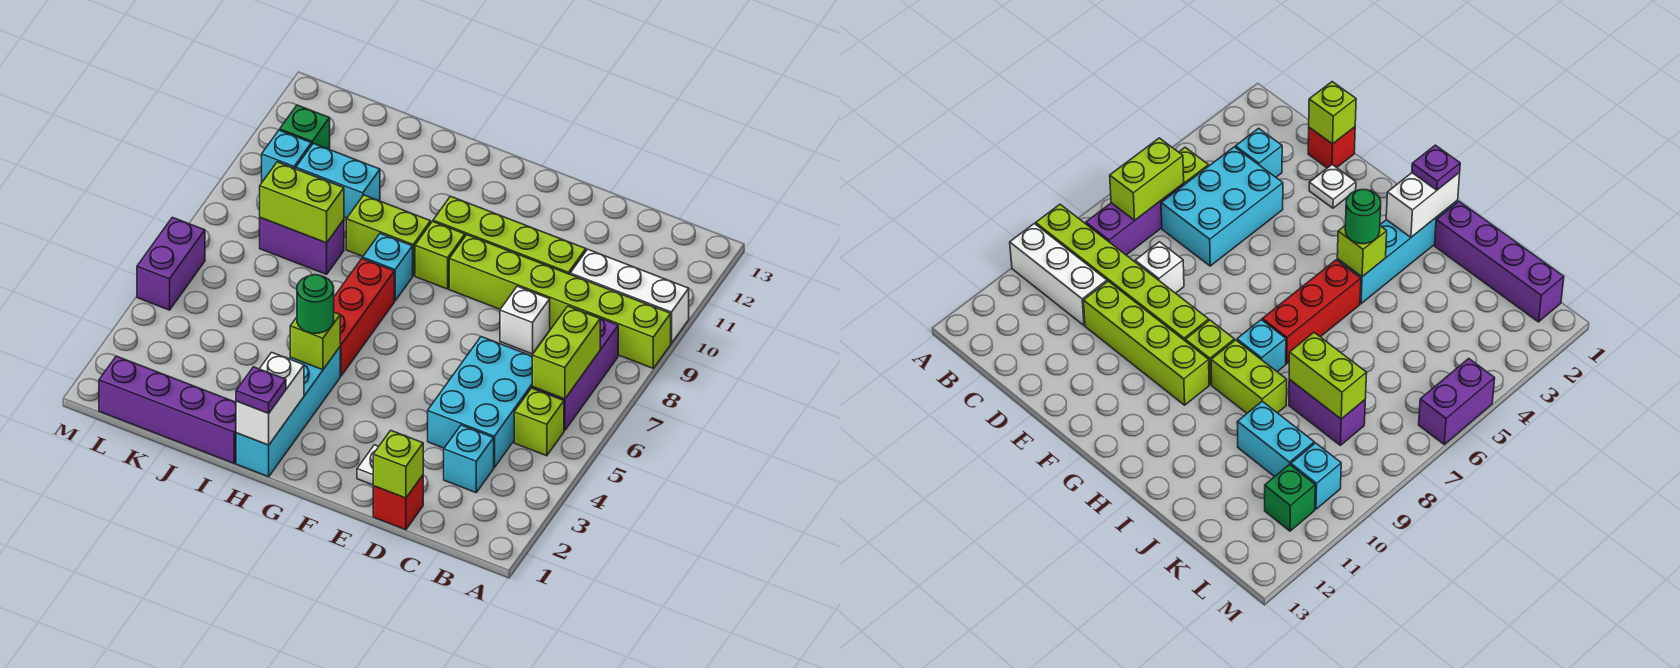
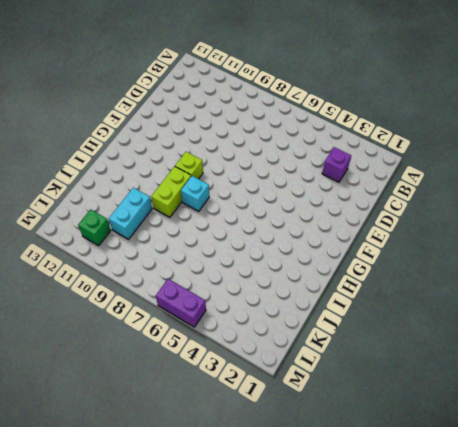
purple brick C3 level 1 -> cyan brick C3 level 1
none -> lime brick A9:F9 level 1
none -> white brick A10:C10 level 1
none -> lime brick B5 level 1

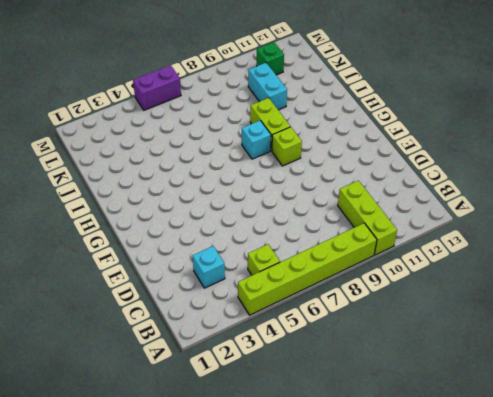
lime brick A4:A9 level 1 -> lime brick A9:F9 level 1
lime brick A10:C10 level 1 -> white brick A10:C10 level 1
none -> purple brick B6:B8 level 1
none -> cyan brick C4:D6 level 1
none -> red brick D1 level 1

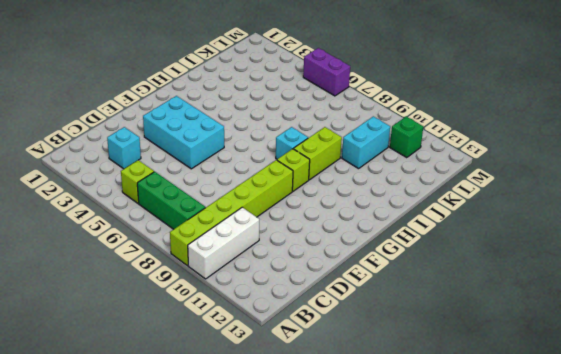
green brick B6:B8 level 1 -> purple brick B6:B8 level 1
cyan brick E3:F5 level 1 -> cyan brick C4:D6 level 1
none -> red brick D1 level 1
none -> white brick D8 level 1
none -> lime brick D10:G10 level 1

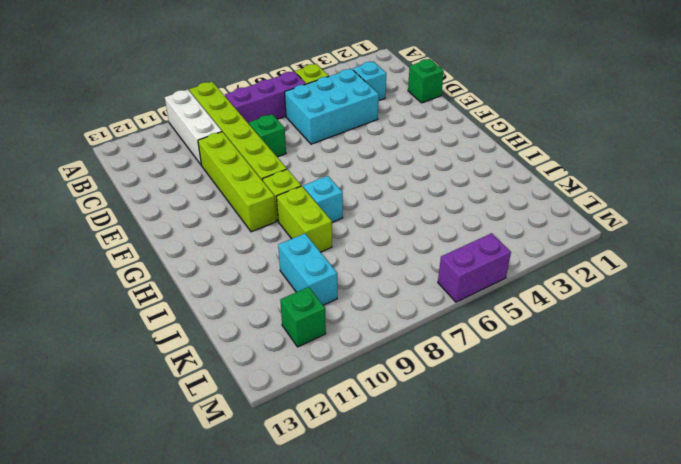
green brick D1 level 1 -> red brick D1 level 1
green brick D8 level 1 -> white brick D8 level 1
none -> white plate E2 level 1
none -> cyan brick H1:H4 level 1
none -> red brick H5:H7 level 1

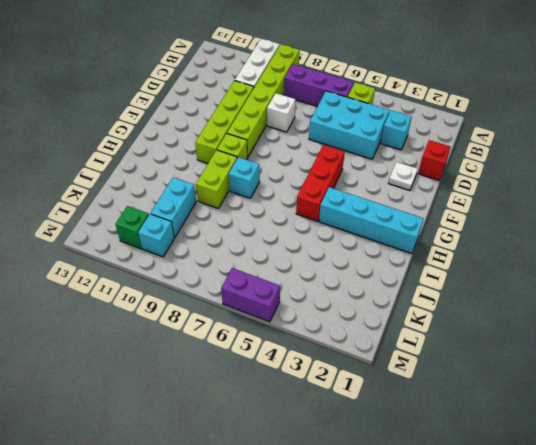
red brick F5:H5 level 1 -> red brick H5:H7 level 1
none -> purple brick I1:L1 level 1
none -> purple brick J8:K8 level 1
none -> lime brick B6:B7 level 2

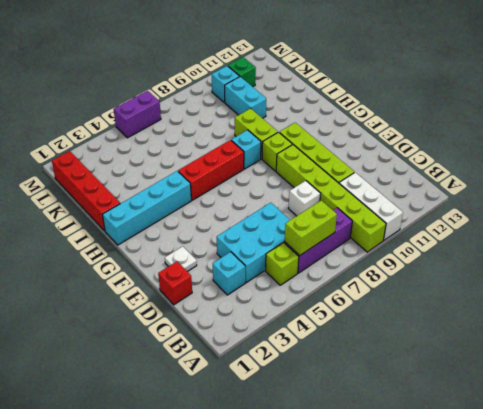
red brick I1:L1 level 1 -> purple brick I1:L1 level 1
none -> purple brick J8:K8 level 1
none -> lime brick D1 level 2
none -> white brick H1:H2 level 2

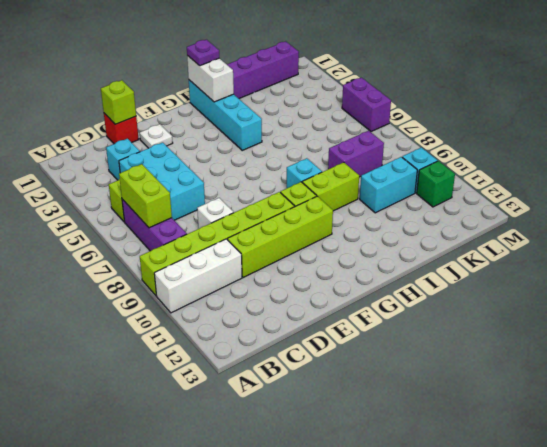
none -> red brick H5:H7 level 1
none -> lime brick H4 level 2
none -> lime brick J8:K8 level 2

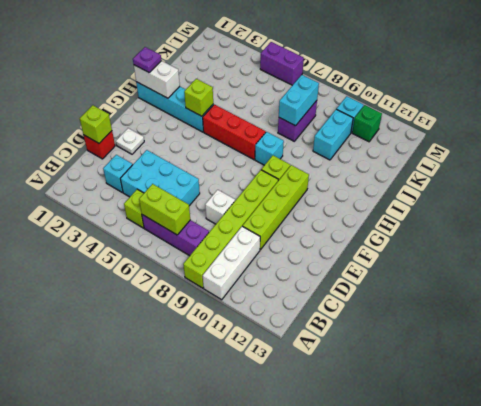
cyan brick J8:K8 level 2 -> lime brick J8:K8 level 2
none -> lime brick H9:I9 level 1
none -> purple brick I1:L1 level 1
none -> green round brick H4 level 3

